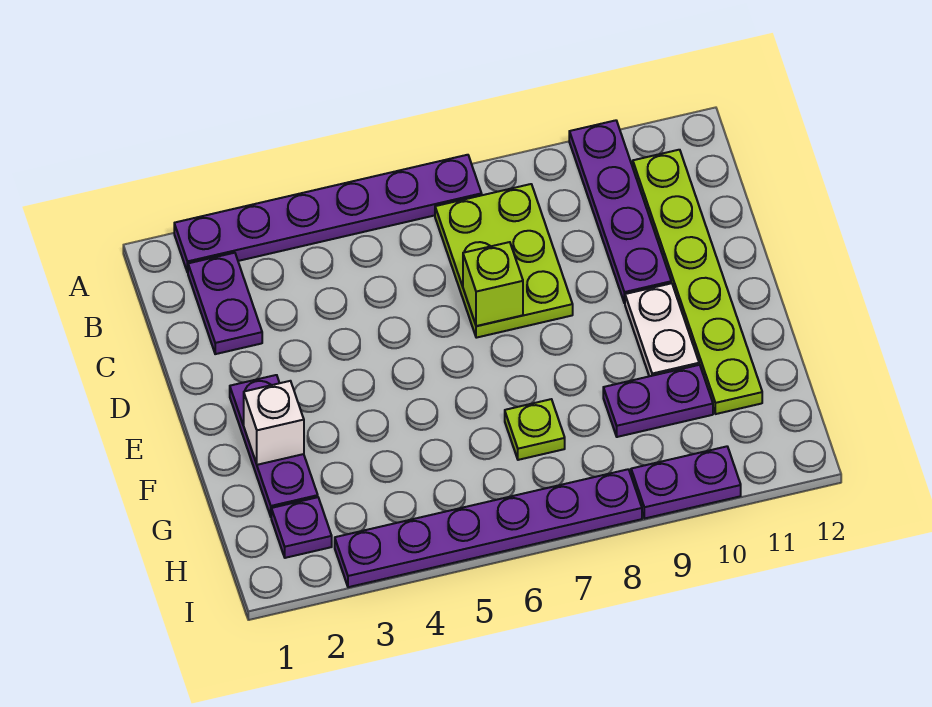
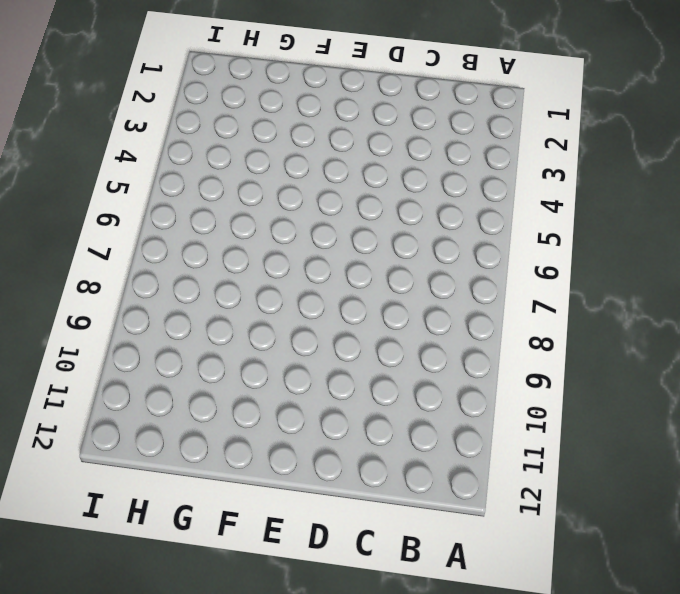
none -> purple plate A2:A7 level 1
none -> purple plate A10:D10 level 1
none -> purple plate B2:C2 level 1

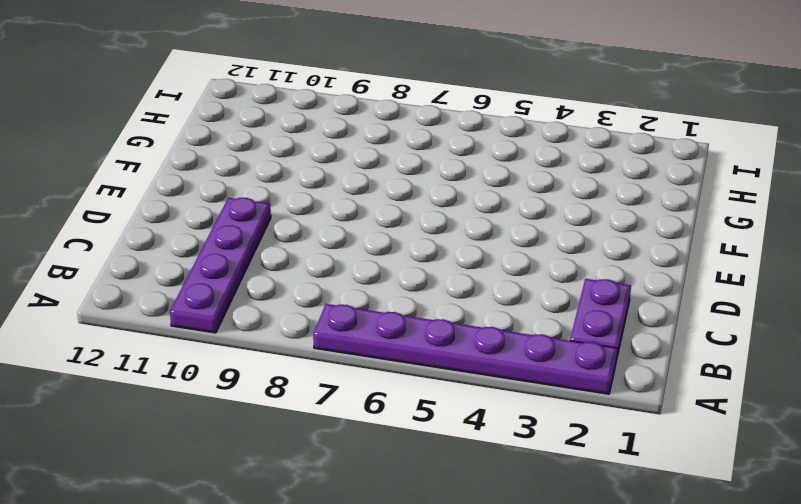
none -> lime plate B7:D8 level 1
none -> lime plate B11:G11 level 1
none -> purple plate E2:G2 level 1

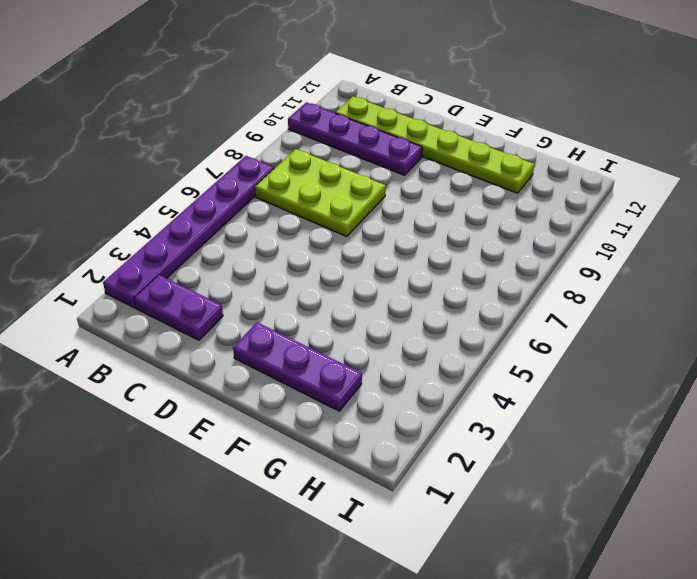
none -> white plate E10:F10 level 1
none -> lime plate G7 level 1
none -> purple plate G9:G10 level 1

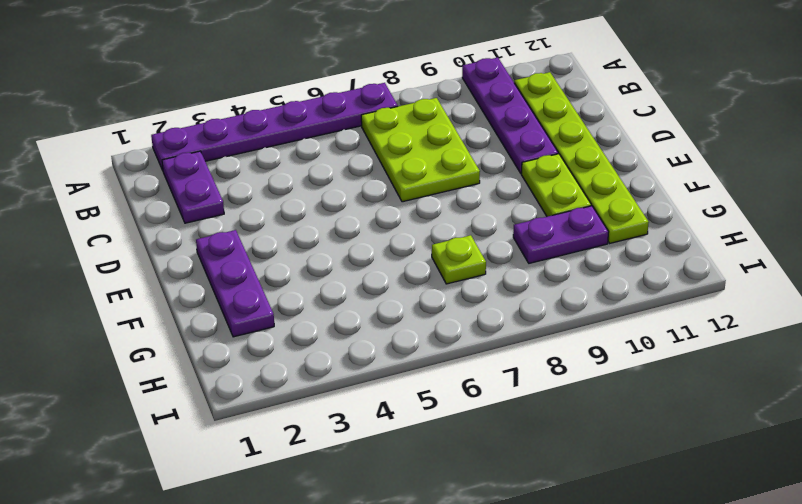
lime plate E10:F10 level 1 -> white plate E10:F10 level 1
none -> purple plate H2 level 1
none -> purple plate I3:I8 level 1
none -> purple plate I9:I10 level 1

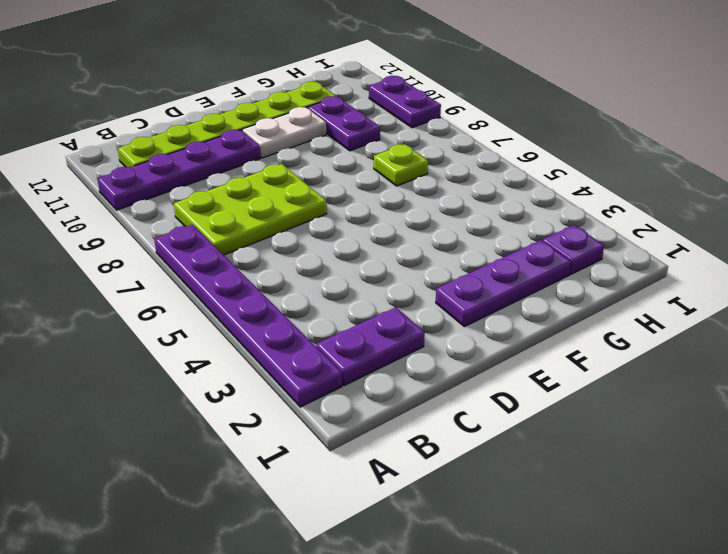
none -> purple plate I3:I8 level 1
none -> lime brick D7 level 2
none -> white brick F2 level 2

